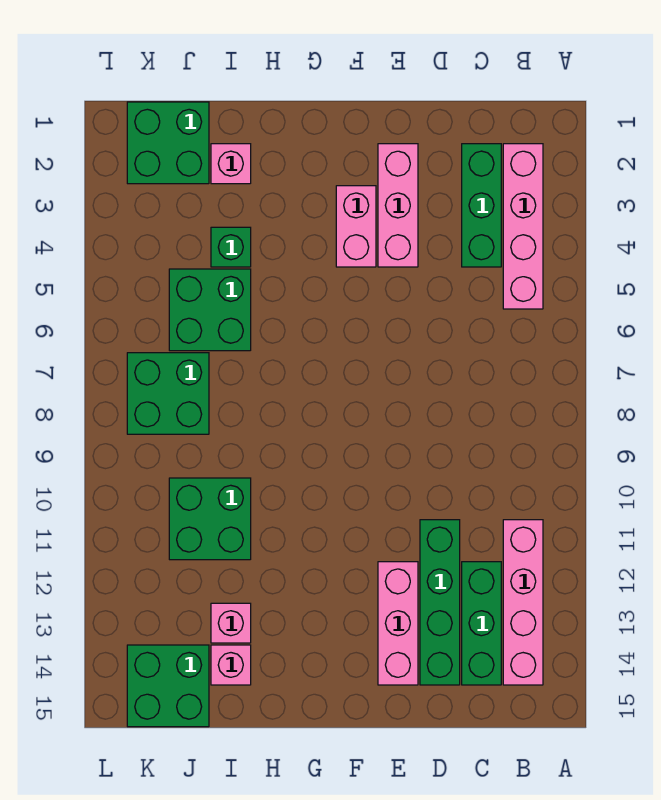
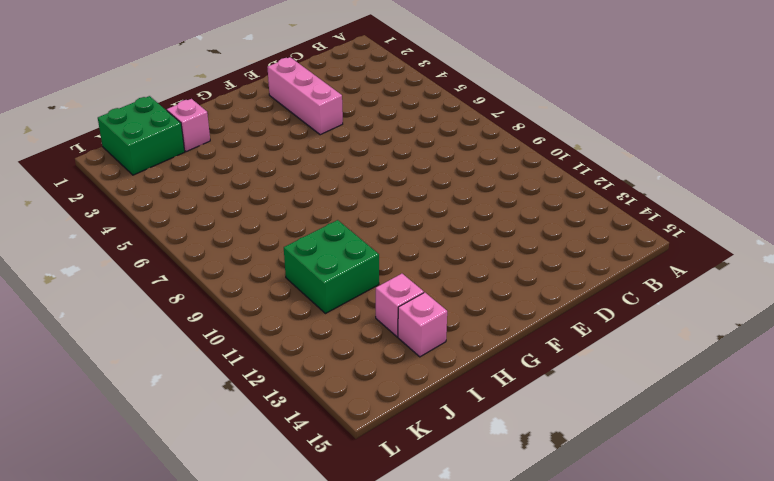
none -> pink brick B2:B5 level 1
none -> pink brick B11:B14 level 1
none -> green brick C2:C4 level 1

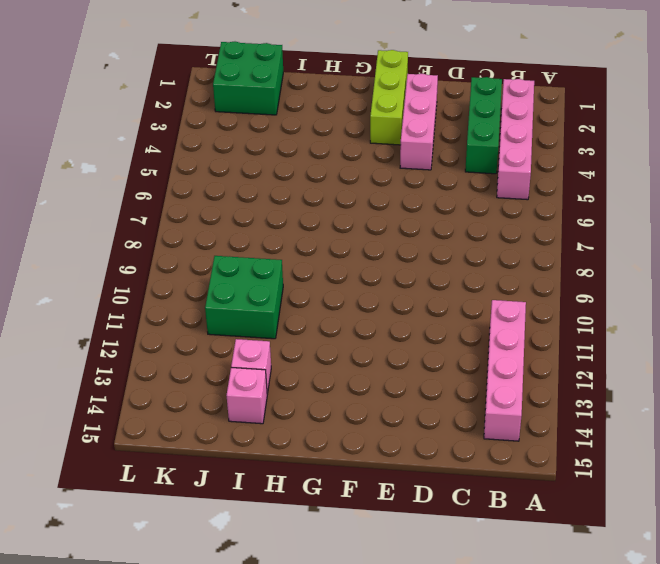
lime brick F1:F3 level 1 -> pink brick F3:F4 level 1
none -> green brick C12:C14 level 1
none -> green brick D11:D14 level 1
none -> pink brick E12:E14 level 1

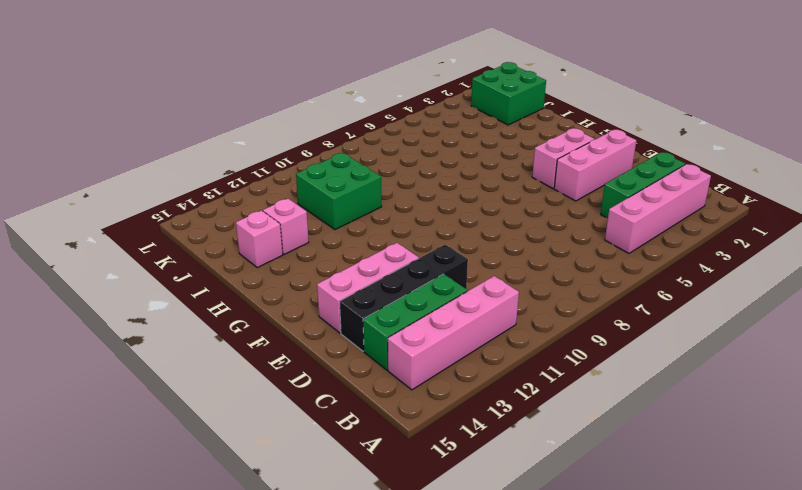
black brick D11:D14 level 1 -> green brick D11:D14 level 1
none -> pink brick I2 level 1
none -> green brick I4 level 1
none -> green brick I5:J6 level 1

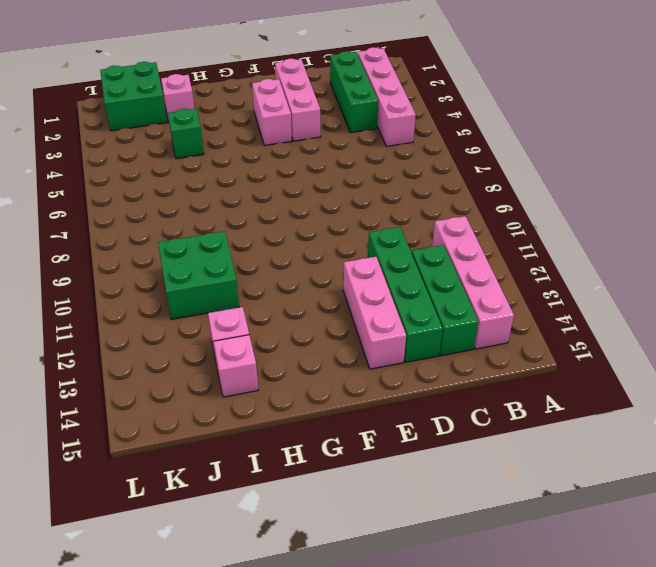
none -> green brick I5:J6 level 1
none -> green brick J7:K8 level 1
none -> green brick J14:K15 level 1

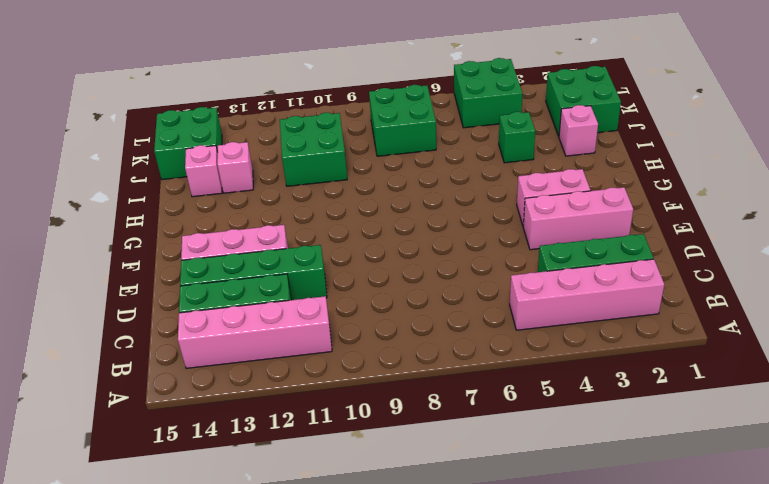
green brick K4:L5 level 1 -> green brick I5:J6 level 1

